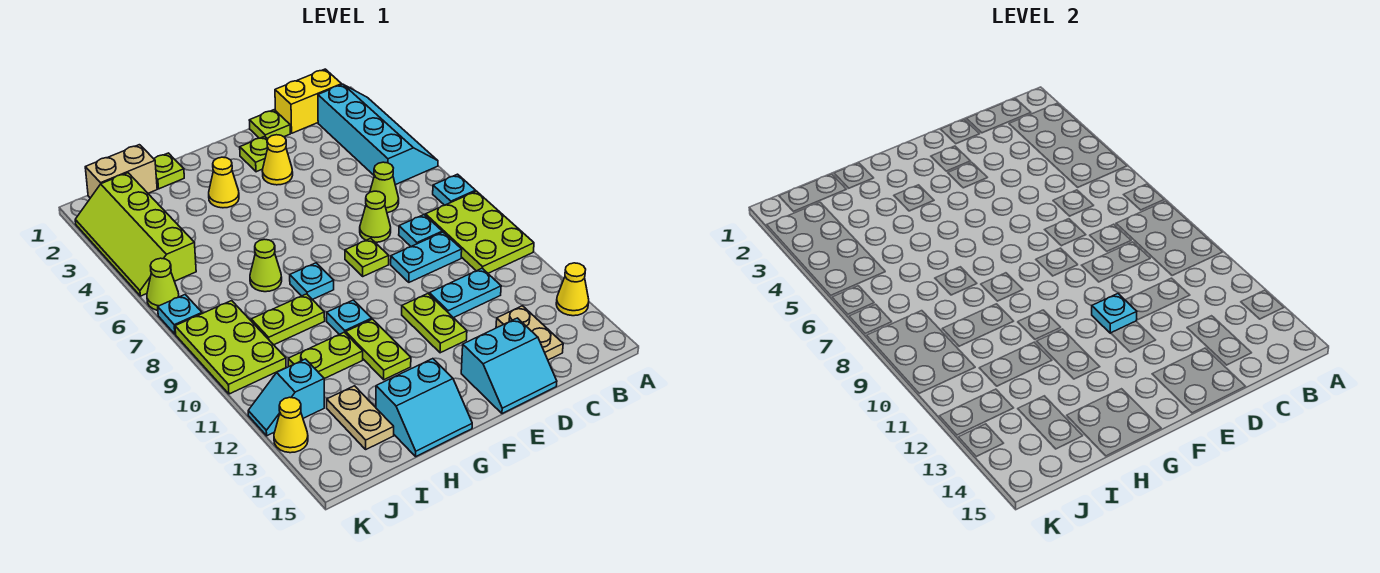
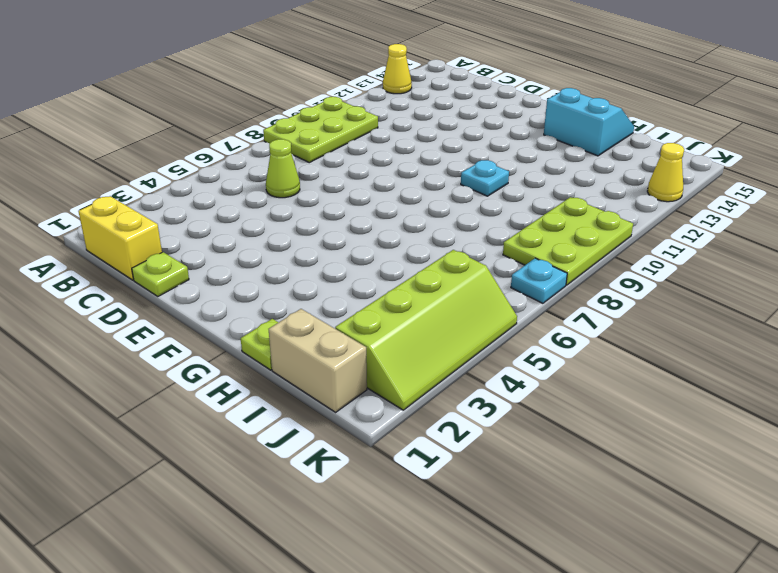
none -> cyan slope A2:B5 level 1 top B
none -> cyan plate A7 level 1
none -> cyan plate C8 level 1
none -> cyan plate C9:D9 level 1

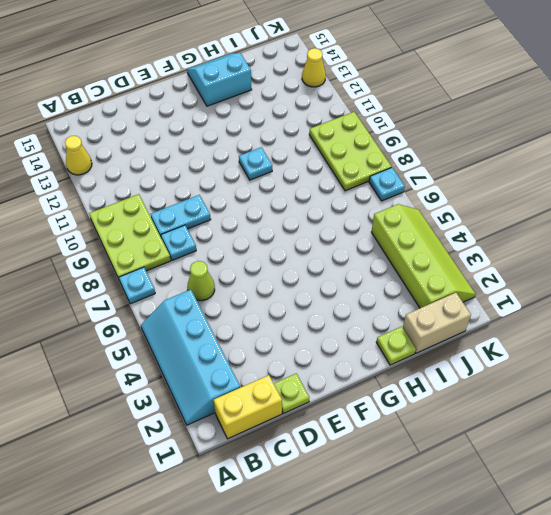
none -> cyan plate C11:D11 level 1
none -> tan plate C13:C14 level 1
none -> lime cone D7 level 1
none -> cyan slope D14:E15 level 1 top 14

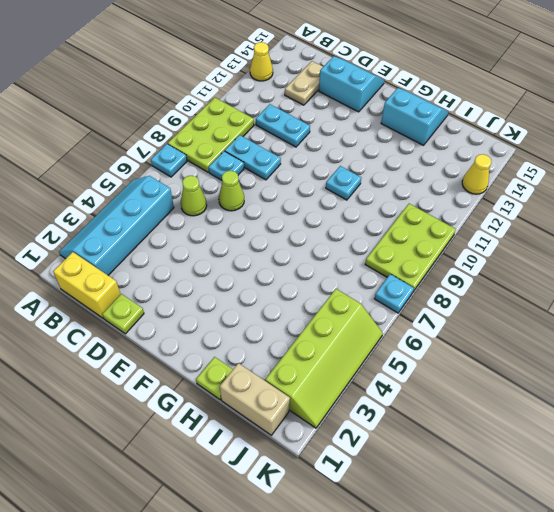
none -> lime plate E2 level 1
none -> yellow cone E3 level 1
none -> lime plate E8 level 1
none -> lime plate E11:E12 level 1

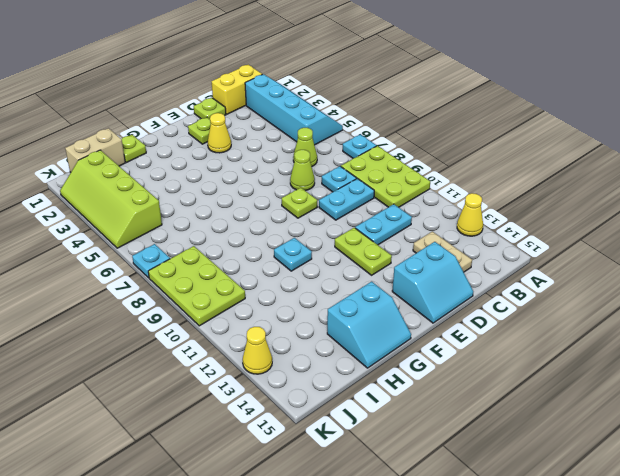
none -> yellow cone G3 level 1
none -> cyan plate G8 level 1
none -> lime plate G11:G12 level 1
none -> lime cone H7 level 1

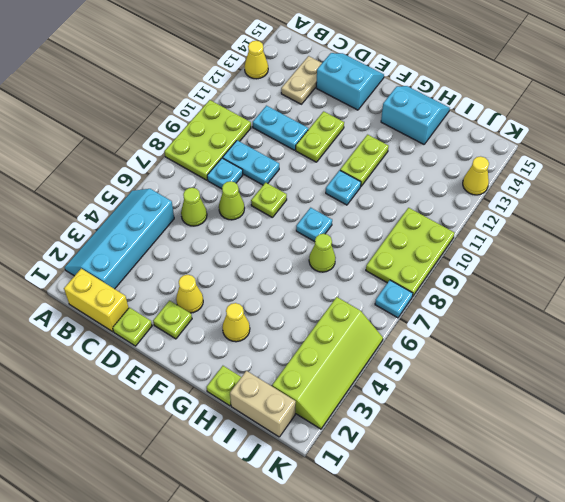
none -> cyan plate A7 level 1
none -> lime plate H9:I9 level 1
none -> lime plate H11:I11 level 1
none -> tan plate I13:I14 level 1

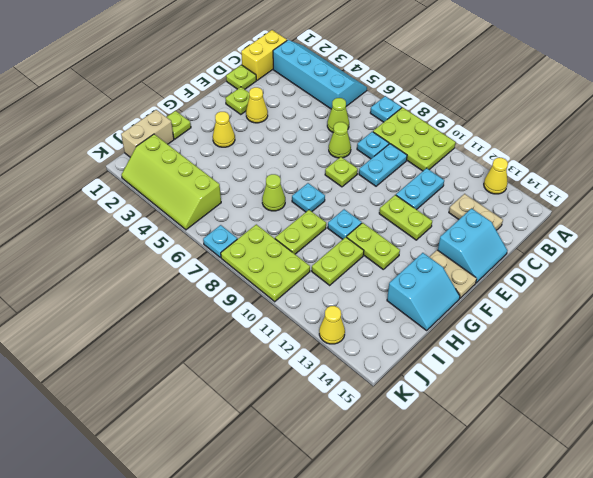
tan plate F14:F15 level 1 -> tan plate I13:I14 level 1
none -> cyan slope J12:K12 level 1 top J
none -> lime cone K6 level 1
none -> cyan plate E11 level 2

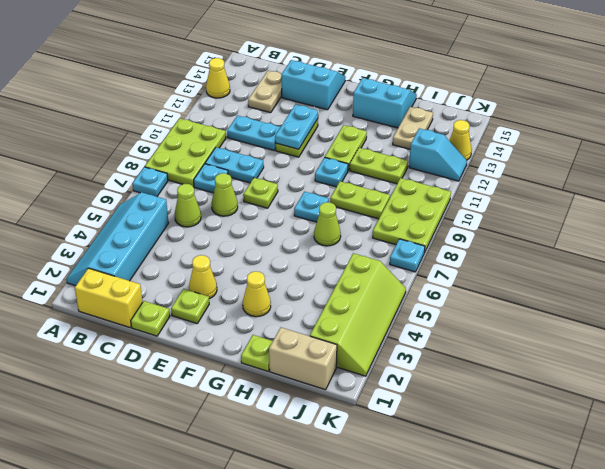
cyan plate E11:E12 level 2 -> cyan plate E11 level 2
none -> lime cone K6 level 1

